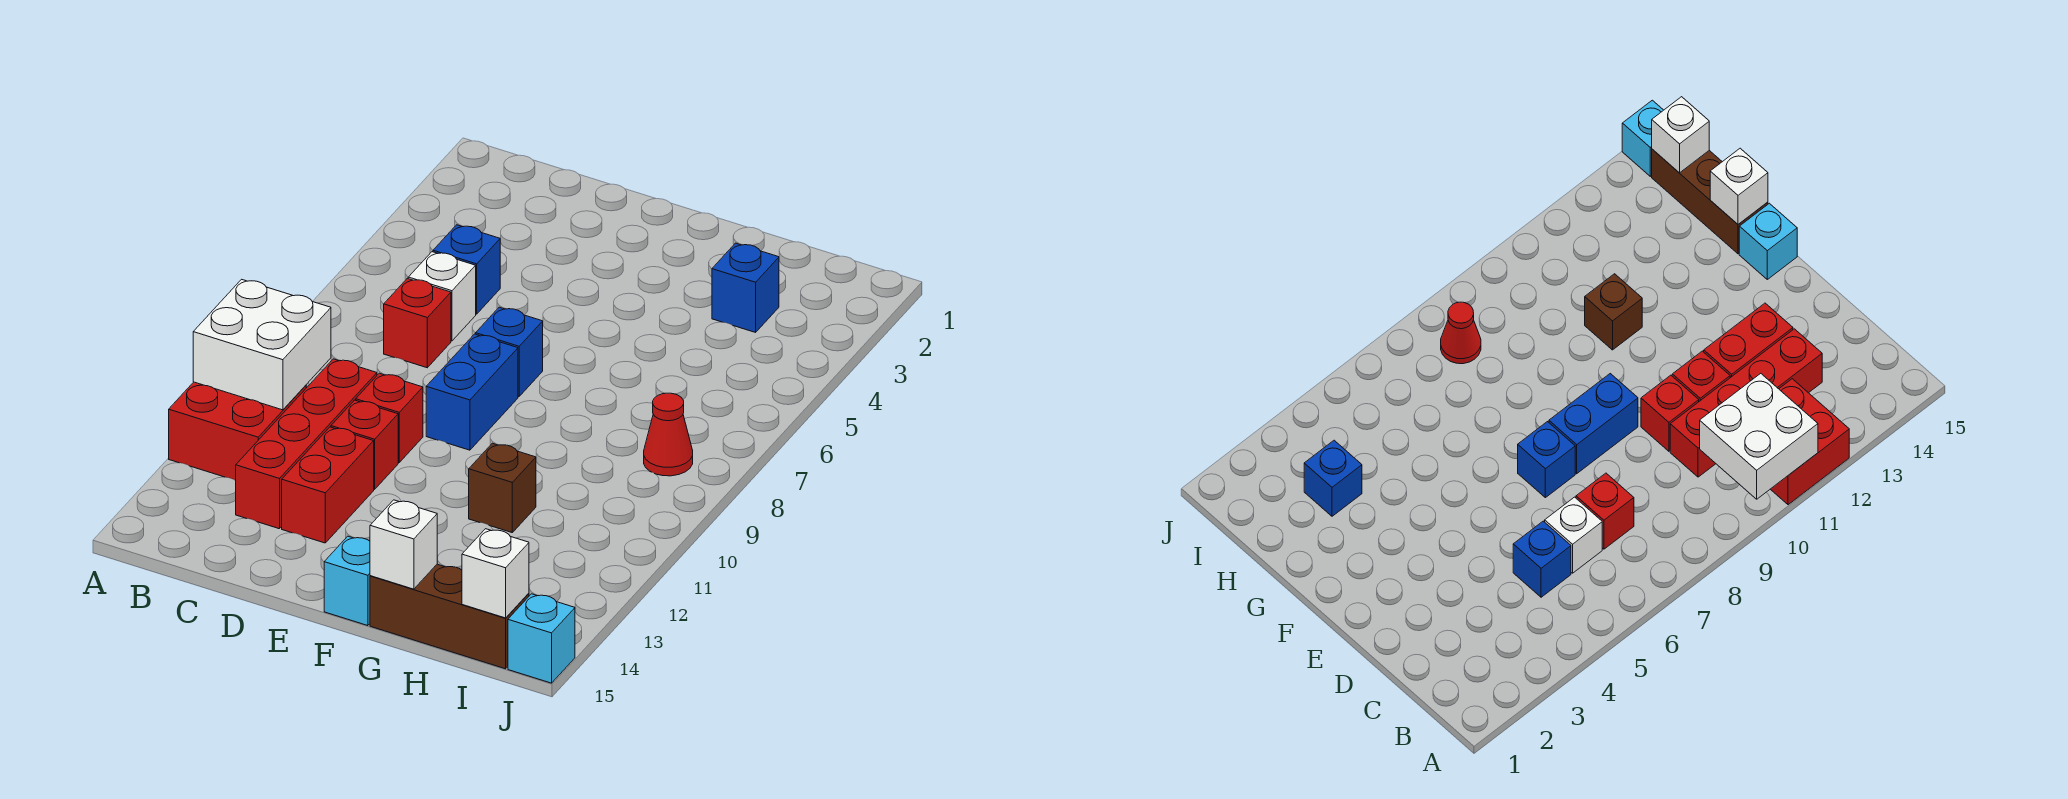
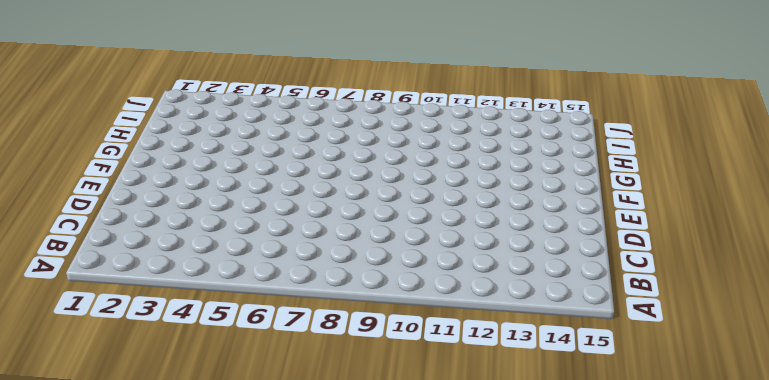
none -> red brick A11:B12 level 1
none -> blue brick C5 level 1
none -> white brick C6 level 1

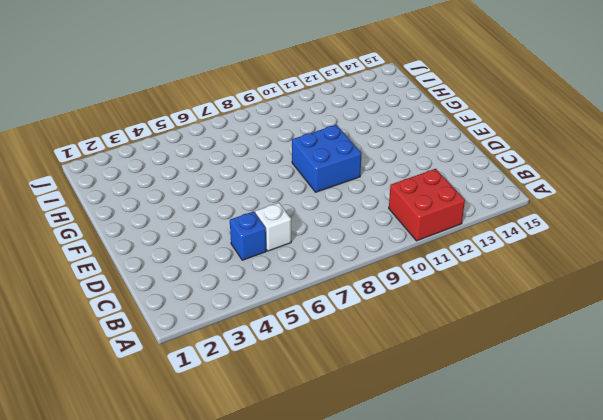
blue brick E9:F10 level 1 -> blue brick E8:E9 level 1
none -> red brick C7 level 1
none -> red brick C10:C13 level 1
none -> red brick D10 level 1

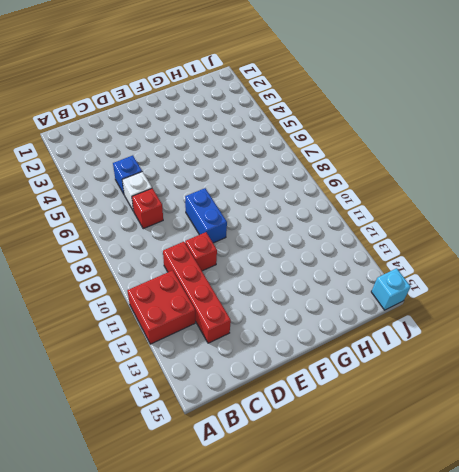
none -> red brick D11 level 1
none -> red brick D12:D13 level 1
none -> blue brick E7 level 1

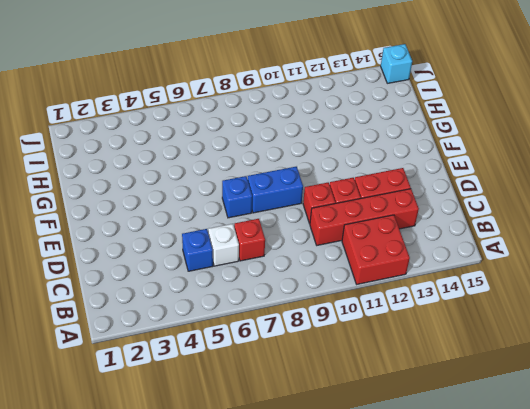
none -> cyan brick F15 level 1
none -> brown brick G11 level 1
none -> brown brick G15:I15 level 1

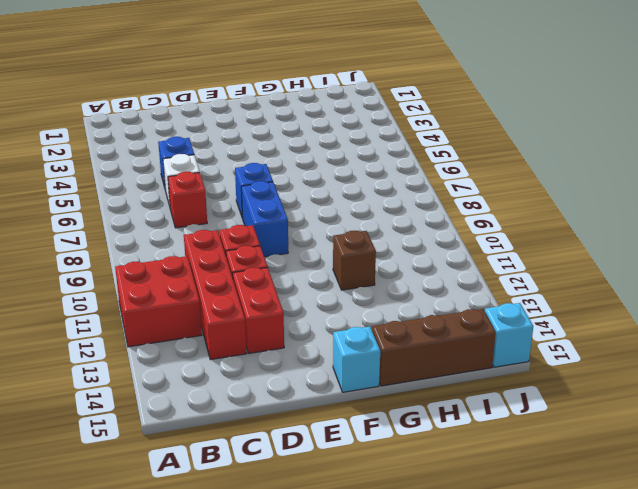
none -> blue brick H3 level 1
none -> red cone I8 level 1
none -> white brick A10:B11 level 2

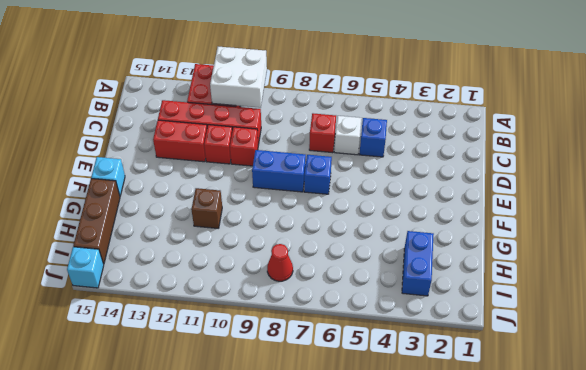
blue brick H3:I3 level 1 -> blue brick H3 level 1
none -> white brick G15 level 2
none -> white brick I15 level 2

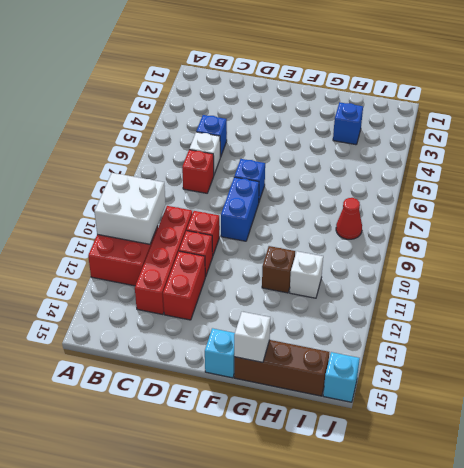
white brick H11 level 1 -> white brick I15 level 2

